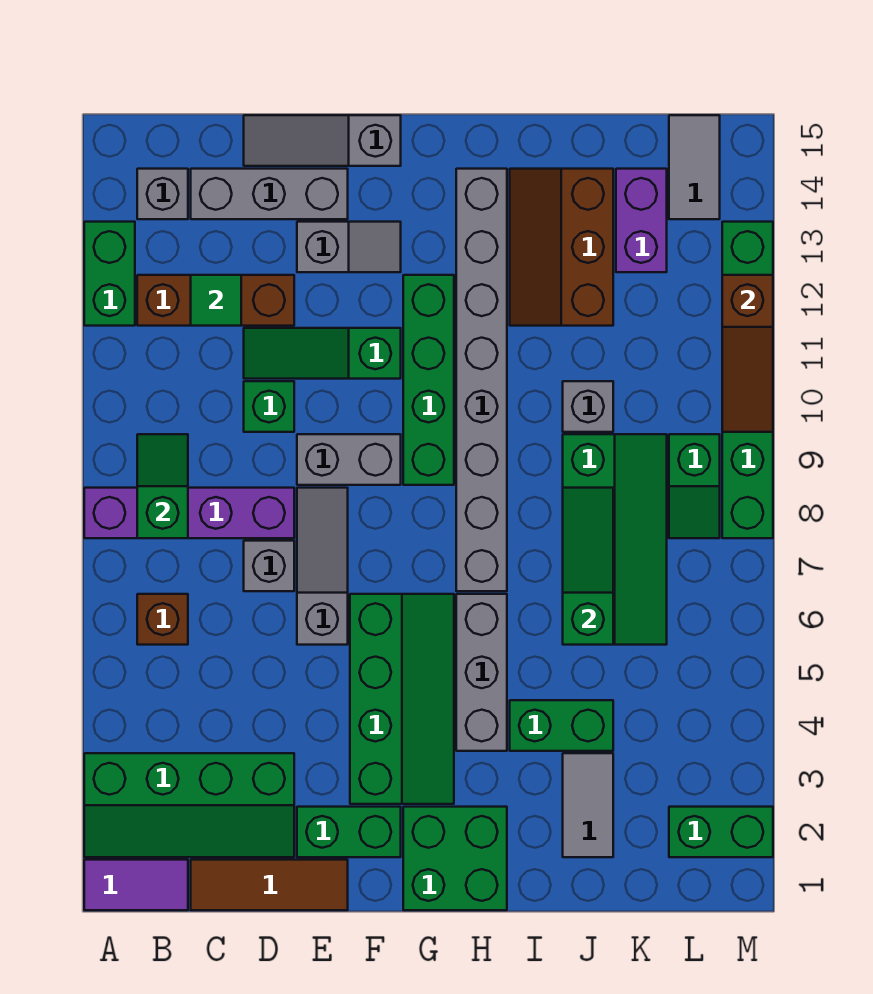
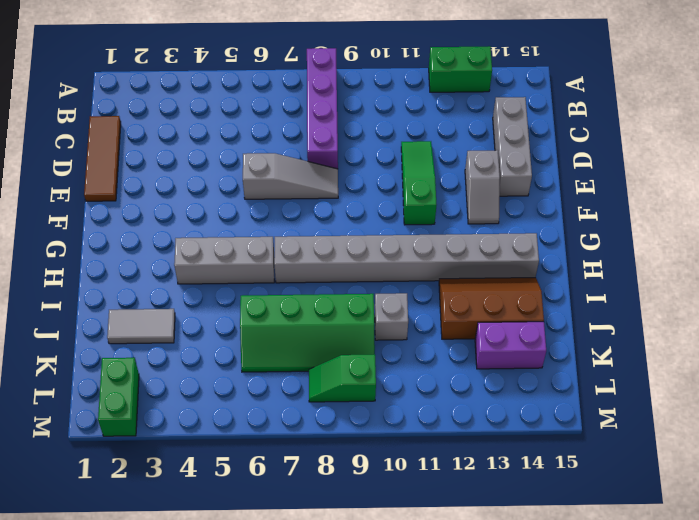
none -> purple tile A1:B1 level 1
none -> green slope A2:D3 level 1 top 3
none -> brown brick B6 level 1
none -> brown brick B12:D12 level 1

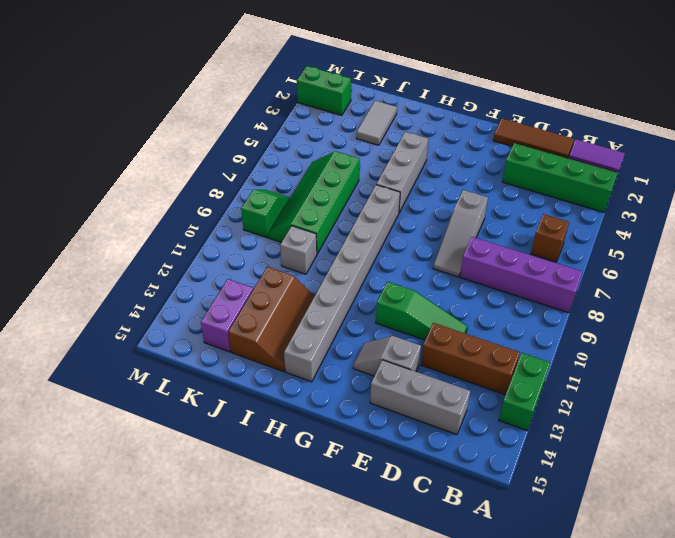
none -> grey brick B14 level 1
none -> grey brick D7 level 1
none -> green brick D10 level 1
none -> grey slope D15:F15 level 1 top F

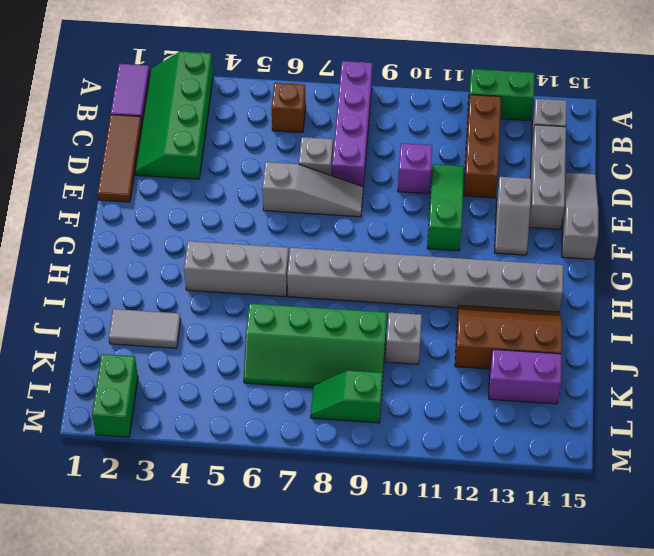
purple brick D10 level 1 -> green brick D10 level 1
none -> green brick E2:F2 level 1
none -> grey brick E9:F9 level 1
none -> green slope F3:G6 level 1 top F
none -> green brick G1:H2 level 1

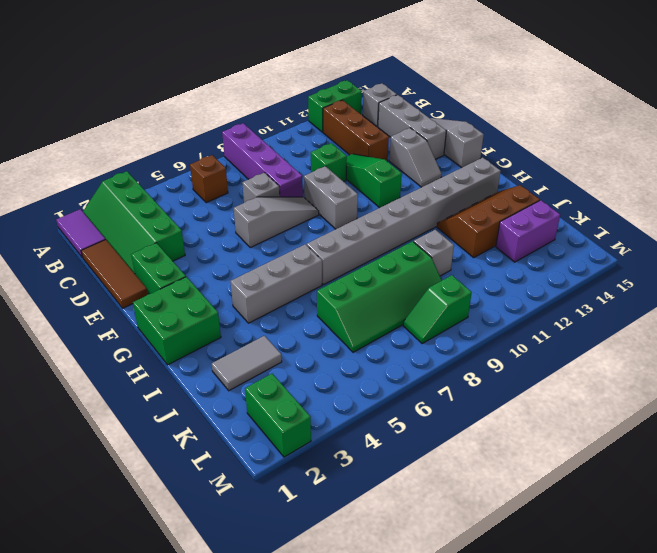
none -> green slope F3:G6 level 1 top F
none -> green brick G9:G12 level 1
none -> green brick I4:J4 level 1
none -> grey tile L14:L15 level 1

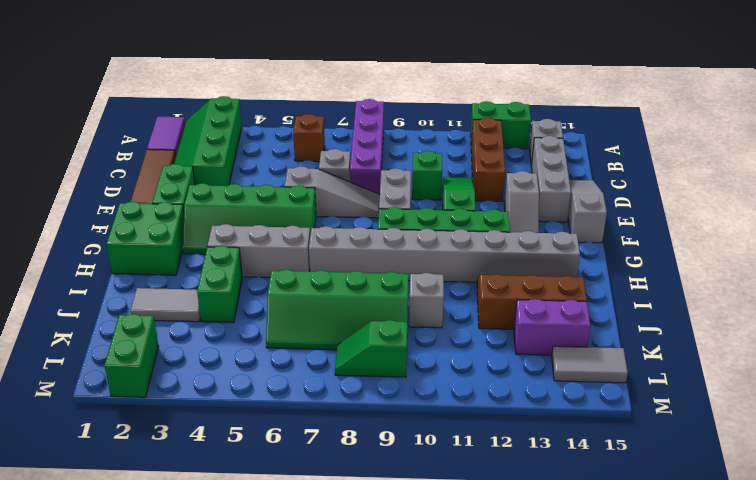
none -> green brick M8:M13 level 1
none -> green slope B8:B9 level 2 top 8
none -> green tile C12 level 2
none -> green slope J6:J8 level 2 top 6

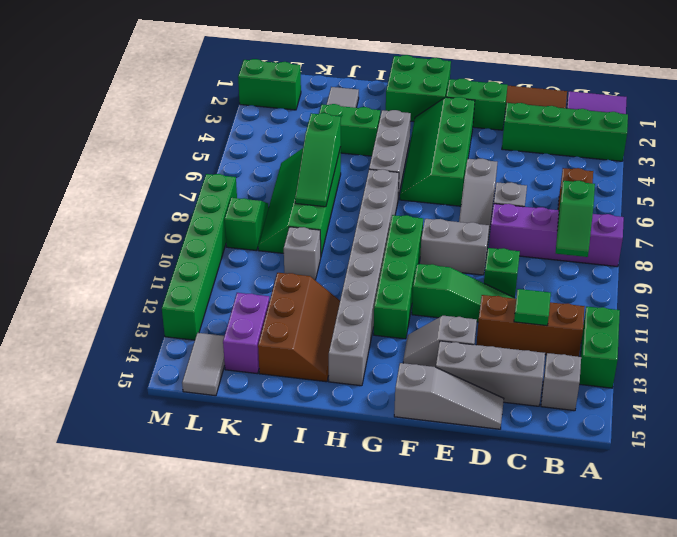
none -> brown slope M10:M12 level 2 top 12

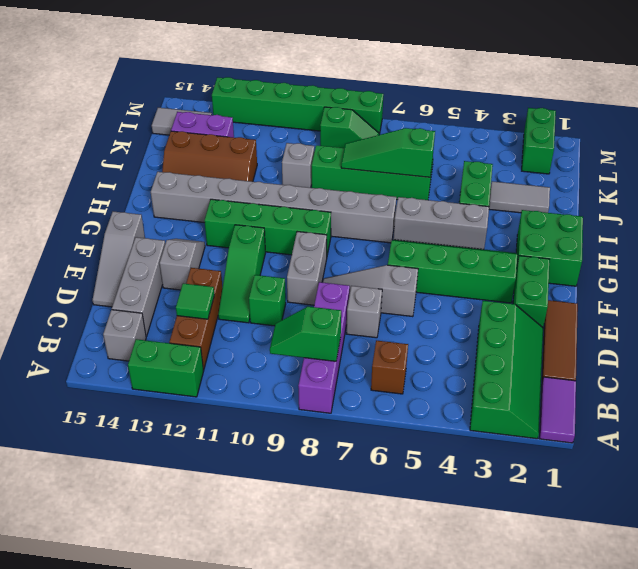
none -> brown slope M10:M12 level 2 top 12

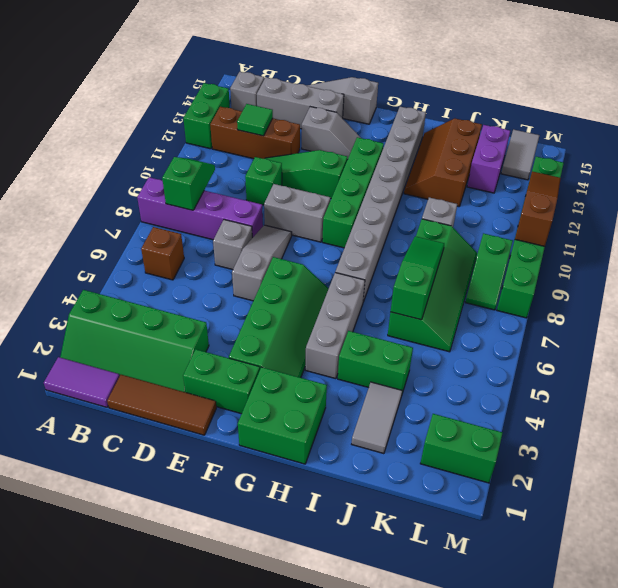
brown slope M10:M12 level 2 top 10 -> brown slope M10:M12 level 2 top 12

